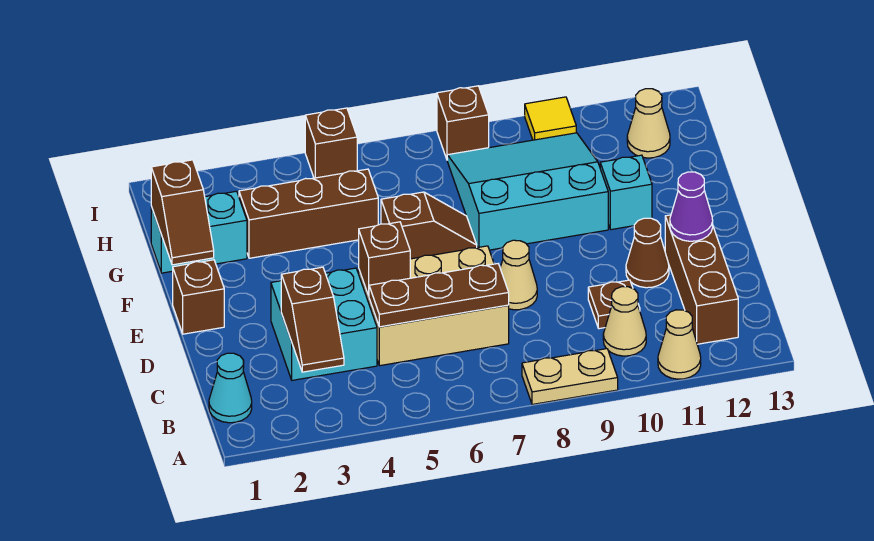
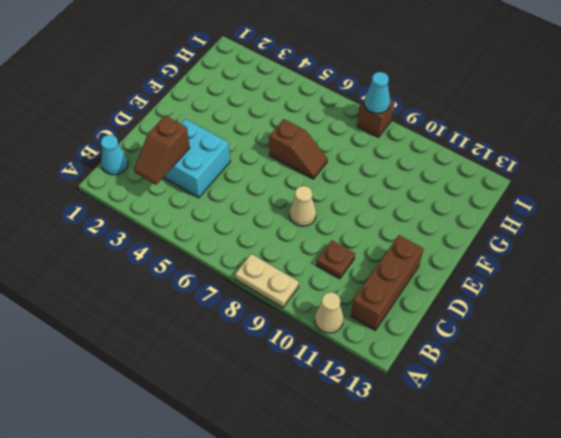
cyan cone I8 level 2 -> none
none -> tan cone B10 level 1
none -> tan brick C5:D7 level 1
none -> brown cone D11 level 1

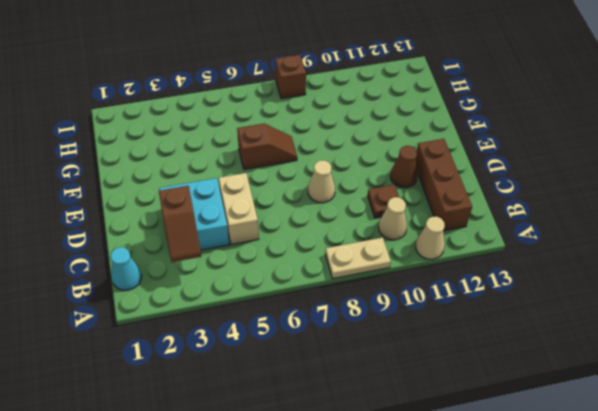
tan brick C5:D5 level 1 -> tan brick C5:D7 level 1
none -> brown brick E1 level 1
none -> cyan slope F8:H10 level 1 top F
none -> cyan brick F11 level 1

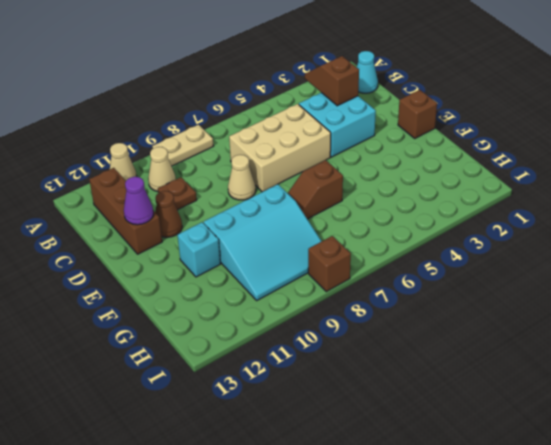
none -> cyan brick G1:G2 level 1
none -> brown brick G3:G5 level 1
none -> tan cone H12 level 1

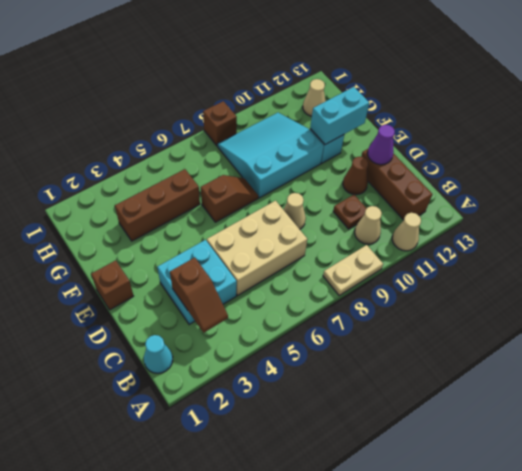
cyan brick F11:F12 level 2 -> cyan brick G1:G2 level 1
none -> brown brick I5 level 1
none -> yellow tile I10 level 1
none -> brown plate C5:C7 level 2

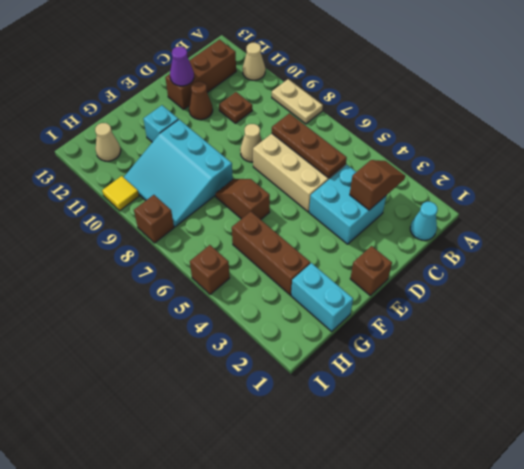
none -> tan cone B10 level 1
none -> brown brick D5 level 2
none -> brown slope F1:G1 level 2 top G

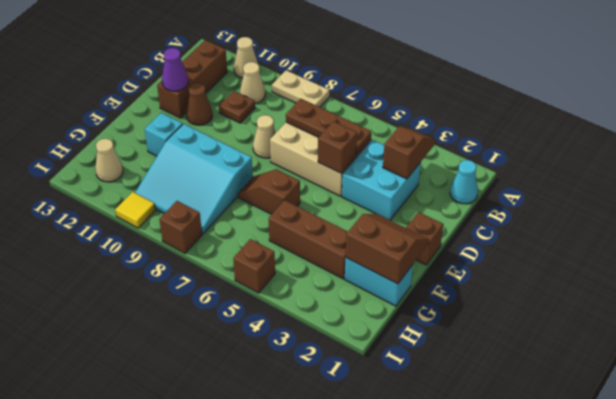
brown slope F1:G2 level 2 top G -> brown slope F1:G1 level 2 top G

